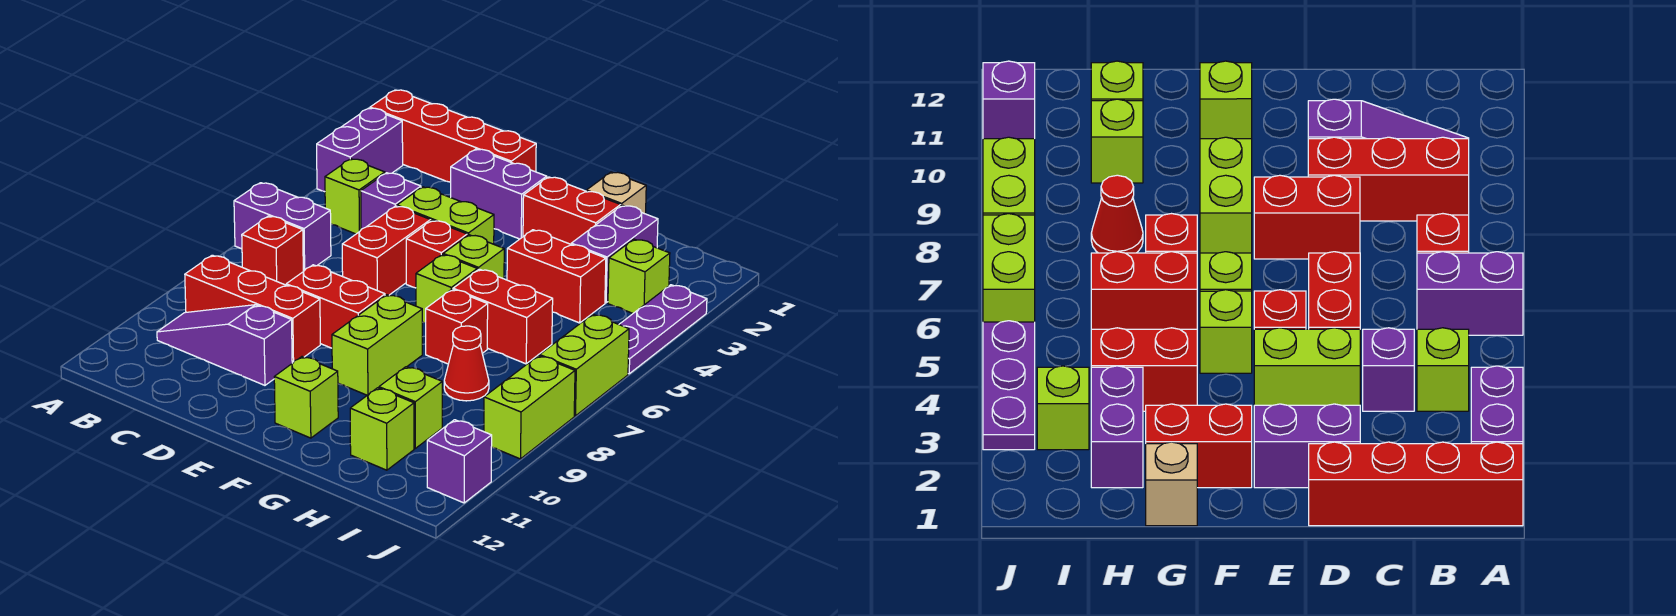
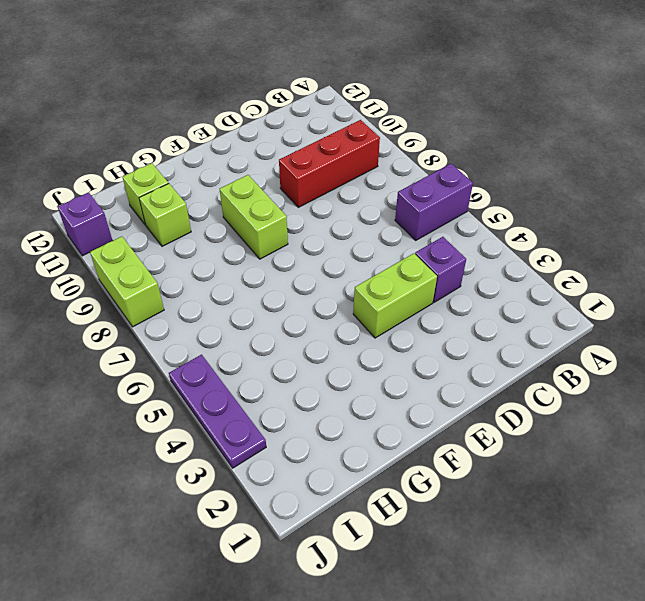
none -> red brick A1:D1 level 1
none -> purple brick A2:A3 level 1
none -> lime brick B4 level 1
none -> red brick B7 level 1

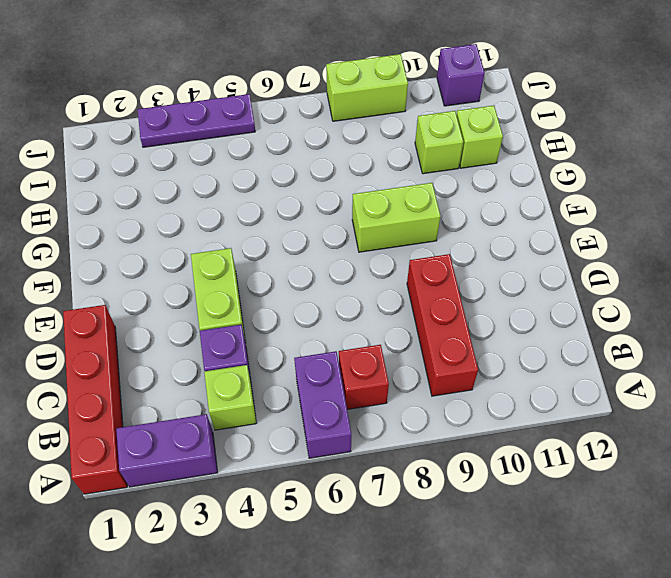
none -> purple slope B10:D10 level 1 top D
none -> purple brick D2:E2 level 1
none -> red brick D5:D6 level 1
none -> red brick D8:E8 level 1

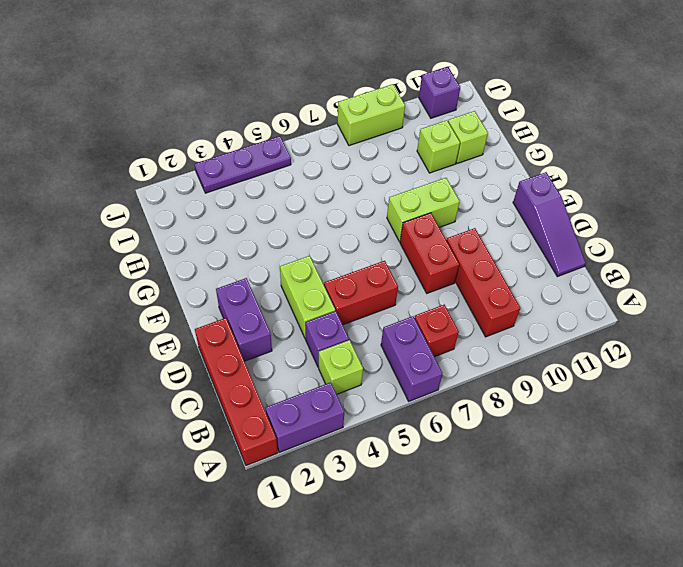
purple slope C12:E12 level 1 top E -> purple slope B10:D10 level 1 top D
none -> red brick E5 level 1
none -> red brick F2:G2 level 1
none -> lime brick F5 level 1
none -> lime brick F6 level 1

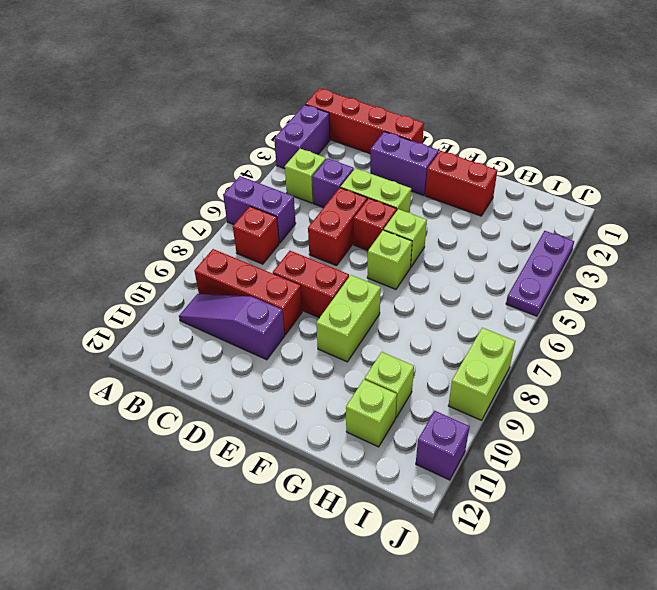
none -> lime brick F11 level 1
none -> tan brick G1 level 1
none -> red brick G4:H4 level 1
none -> red brick G6:H6 level 1

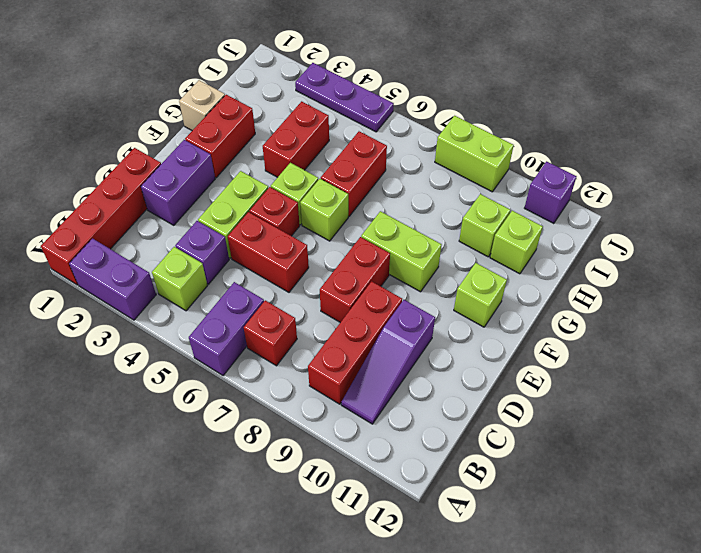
none -> red brick G7 level 1
none -> purple brick H2:H3 level 1
none -> red cone H8 level 1
none -> lime brick I3 level 1

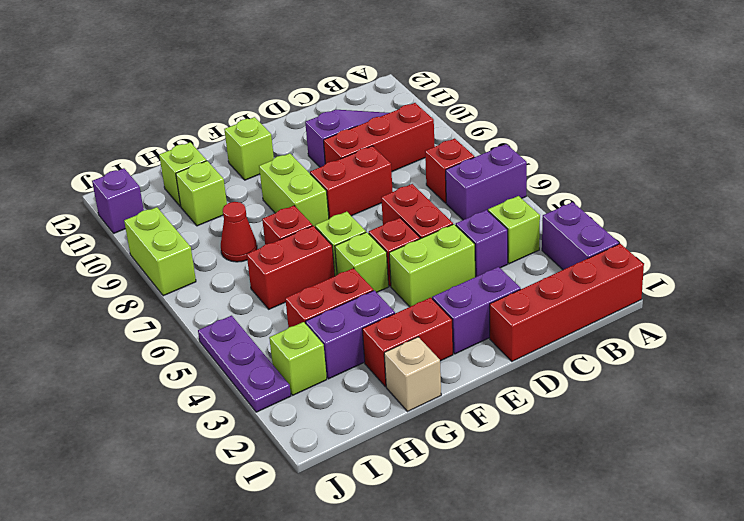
purple brick G3:H3 level 1 -> purple brick H2:H3 level 1
none -> lime brick J6:J7 level 1

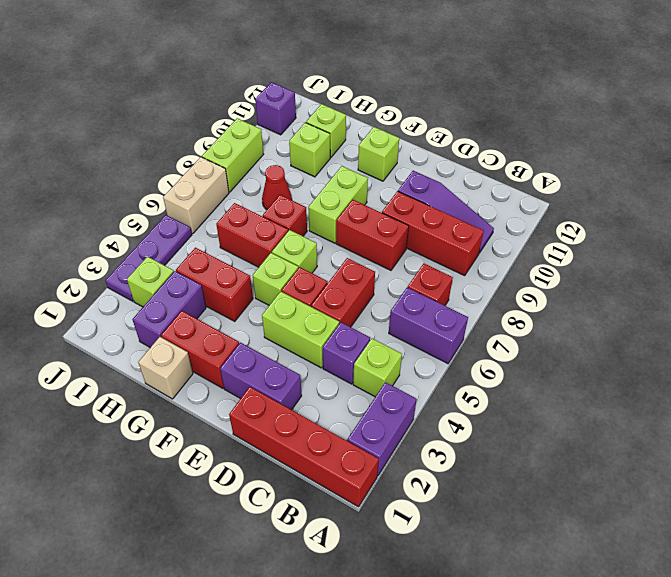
tan brick J6:J7 level 1 -> lime brick J6:J7 level 1

